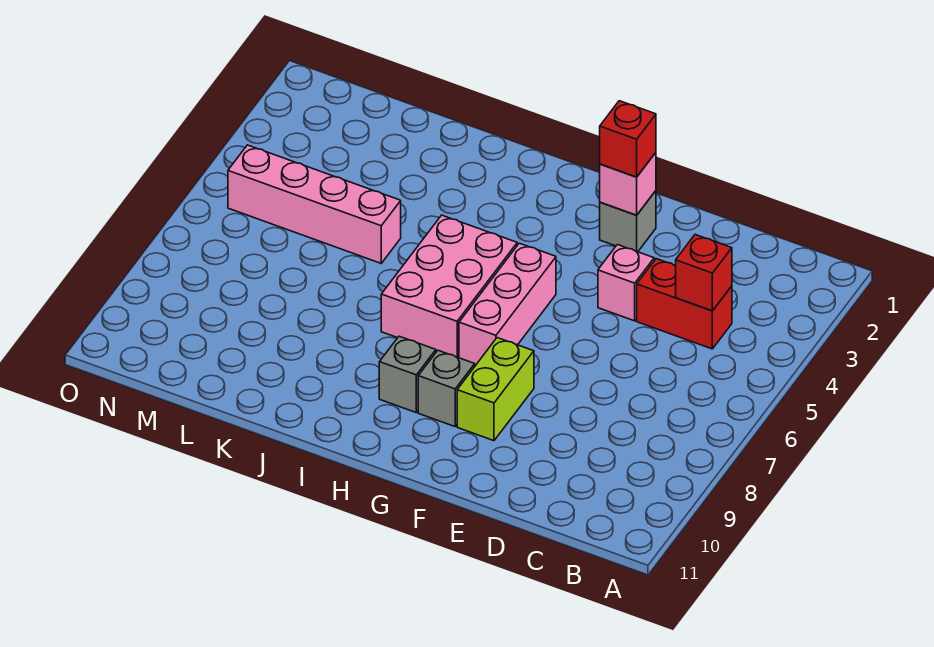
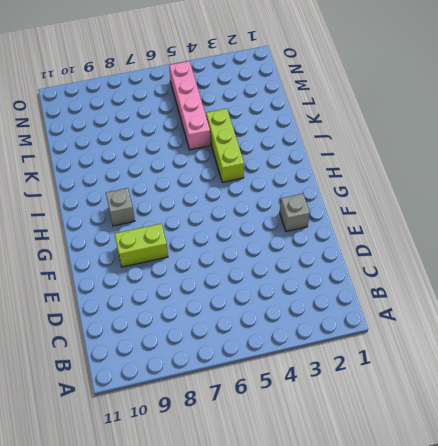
lime brick I4:K4 level 1 -> none
none -> red brick C4:D4 level 1
none -> pink brick E4 level 1
none -> pink brick G5:G7 level 1

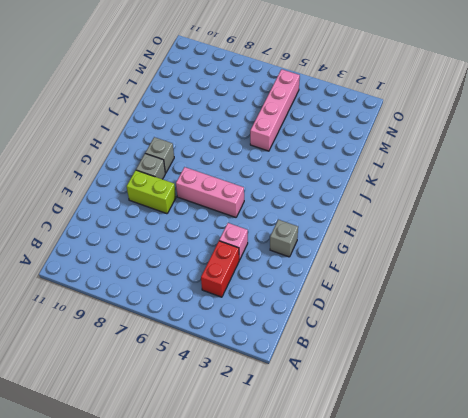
none -> pink brick H5:I7 level 1
none -> red brick C4 level 2
none -> pink brick F2 level 2

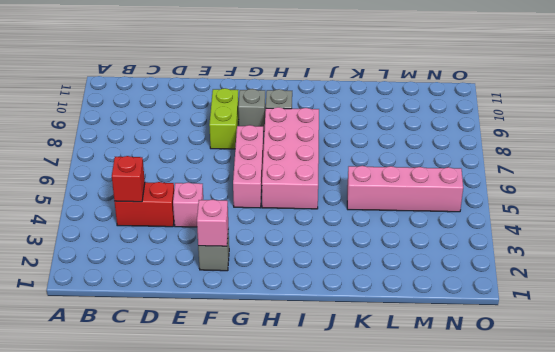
pink brick H5:I8 level 1 -> pink brick H5:I7 level 1
none -> red brick F2 level 3

